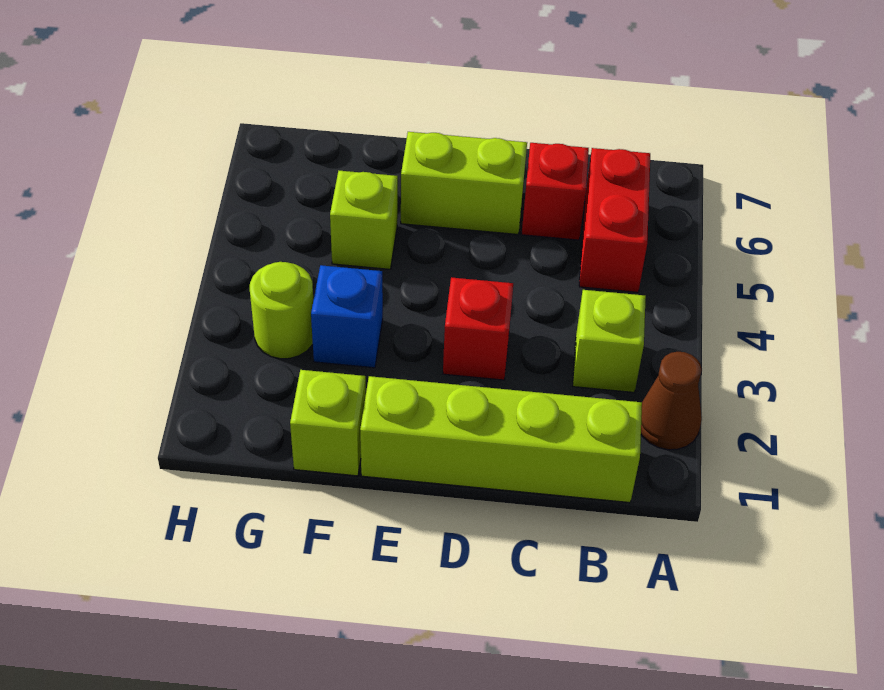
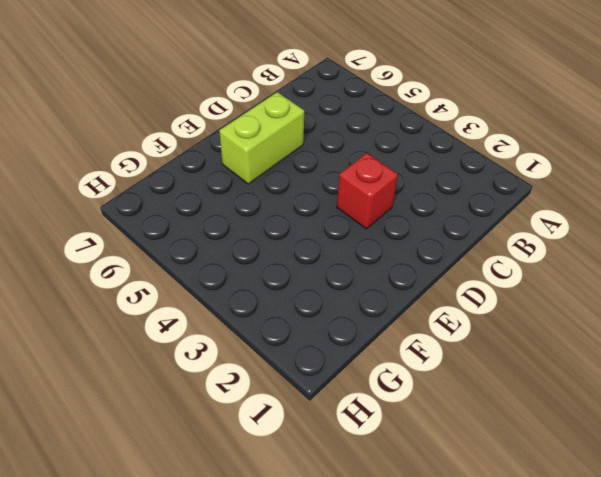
none -> brown cone A2 level 1
none -> lime brick B1:E1 level 1

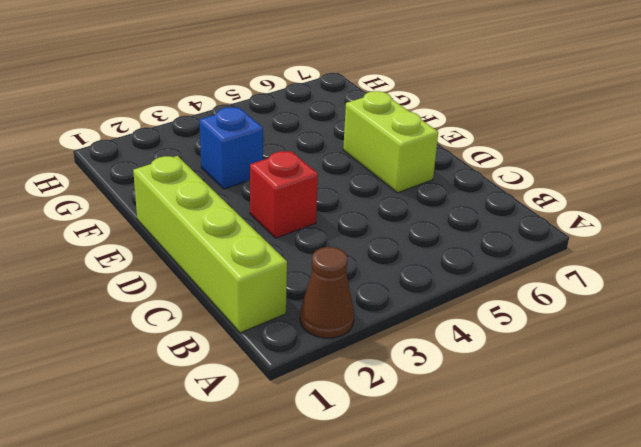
none -> lime brick B3 level 1
none -> red brick B5:B6 level 1

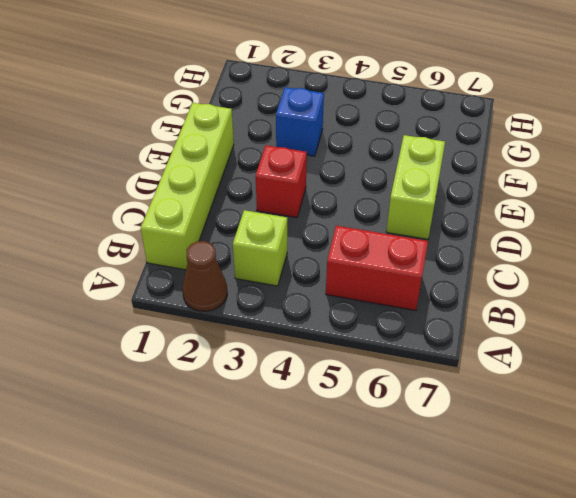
none -> red brick C6 level 1
none -> lime brick F1 level 1

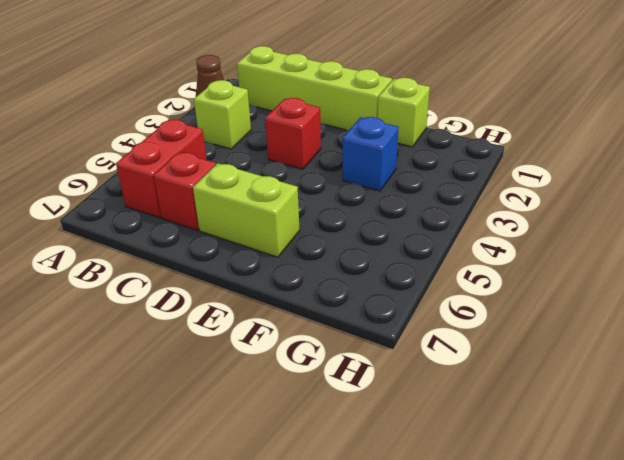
none -> lime brick F5 level 1
none -> lime round brick G3 level 1

